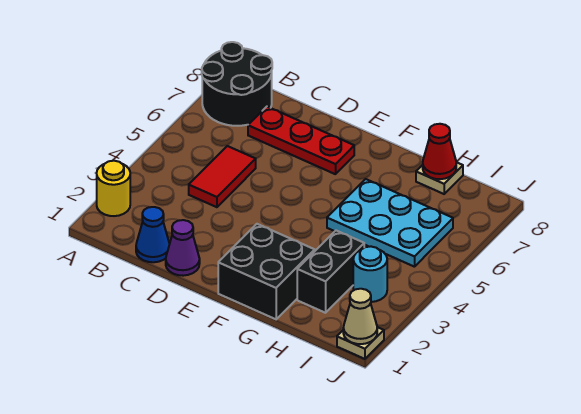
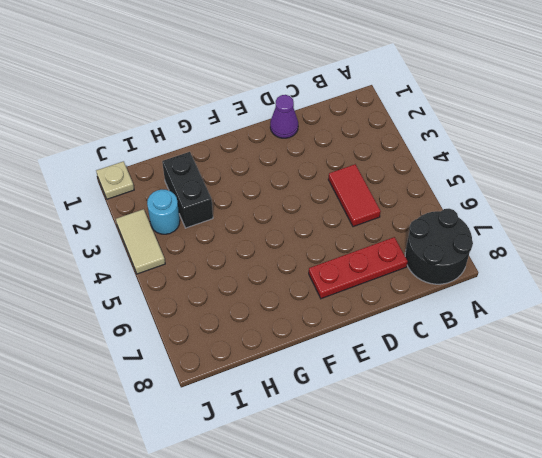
tan tile J3:J4 level 1 -> none
none -> yellow round brick A2 level 1
none -> blue cone C1 level 1
none -> black brick F1:G2 level 1

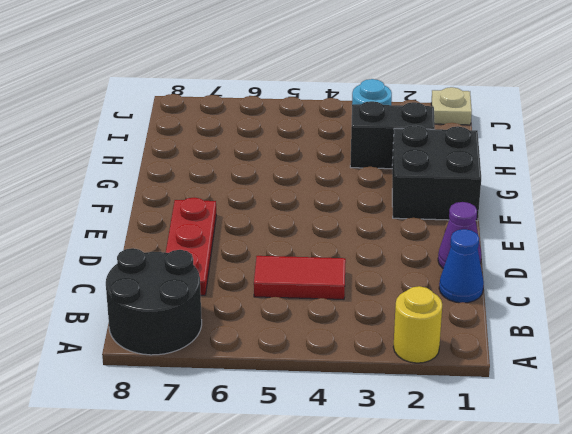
none -> cyan plate G5:I6 level 1
none -> tan plate H8 level 1
none -> red cone H8 level 2

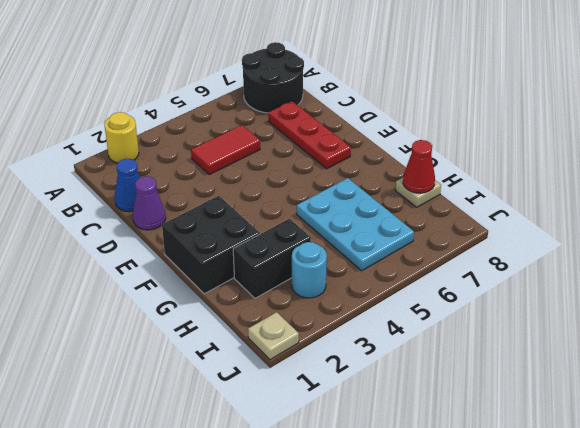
none -> tan cone J1 level 2

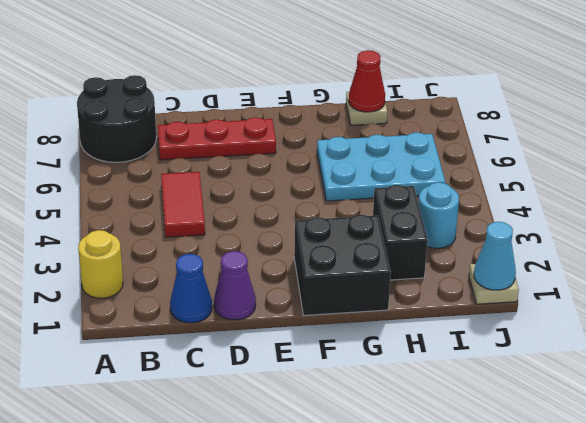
cyan cone J1 level 2 -> tan cone J1 level 2

